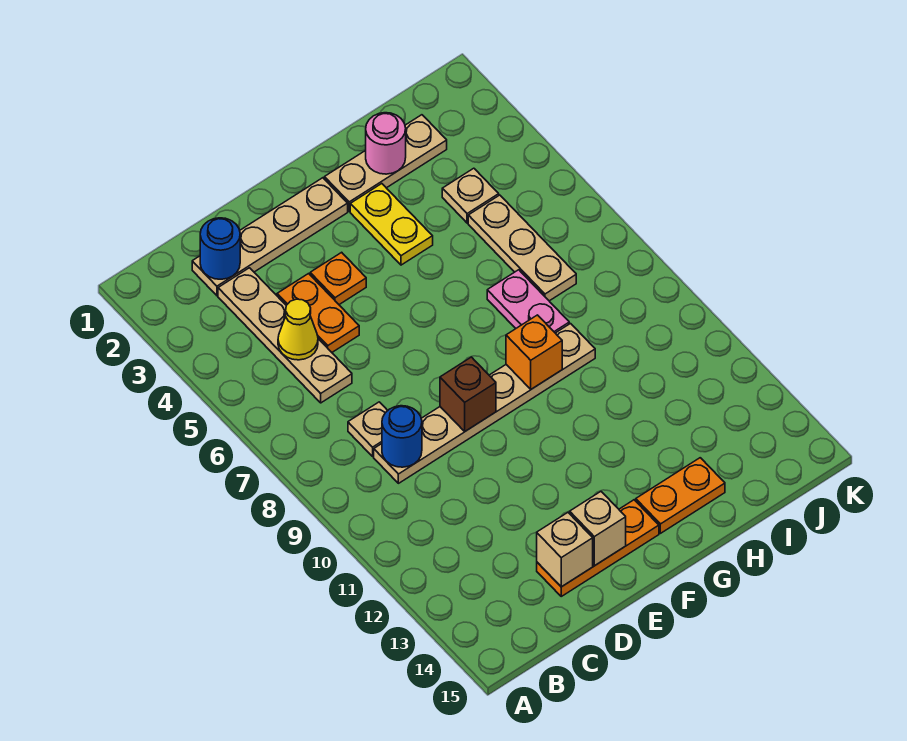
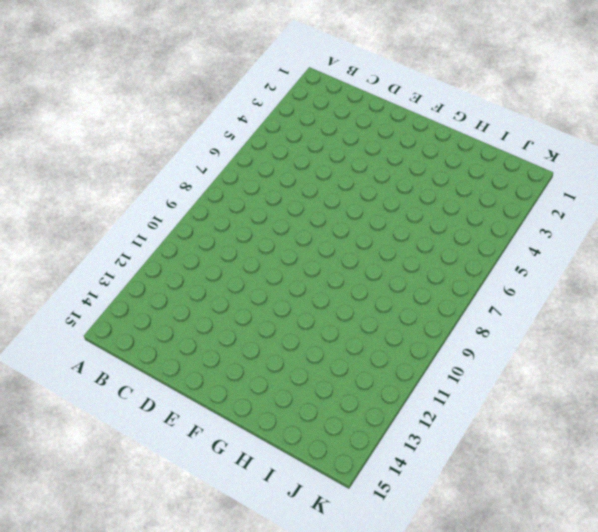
none -> tan plate C2:F2 level 1
none -> tan plate C3:C6 level 1
none -> tan plate C8 level 1

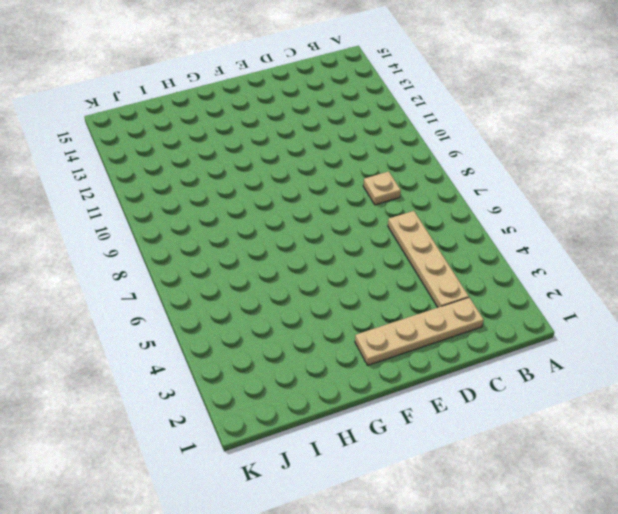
none -> tan plate C9:H9 level 1
none -> orange plate D4:D5 level 1
none -> orange plate D14:F14 level 1

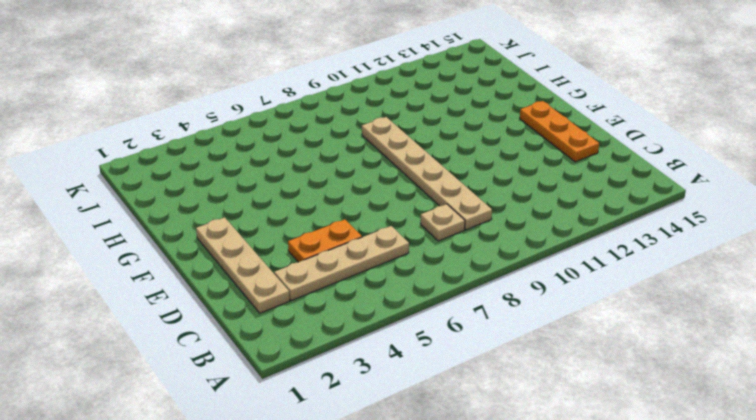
none -> orange plate E4 level 1
none -> tan plate G2:I2 level 1
none -> yellow plate G3:G4 level 1

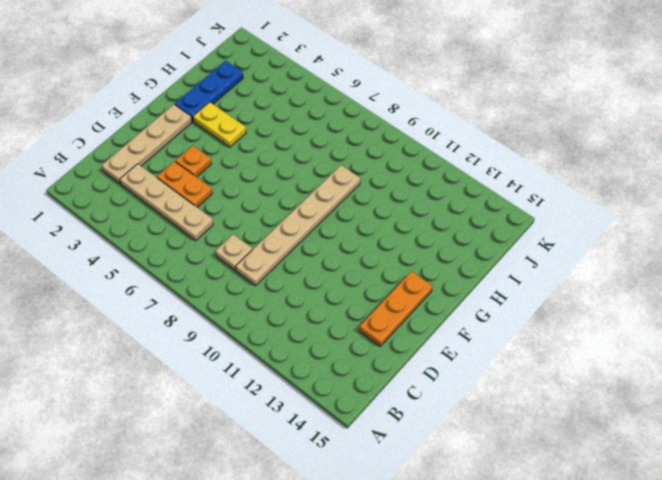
blue plate G2:I2 level 1 -> tan plate G2:I2 level 1
none -> orange plate G14:H14 level 1
none -> pink plate H7:H8 level 1
none -> tan plate I4 level 1

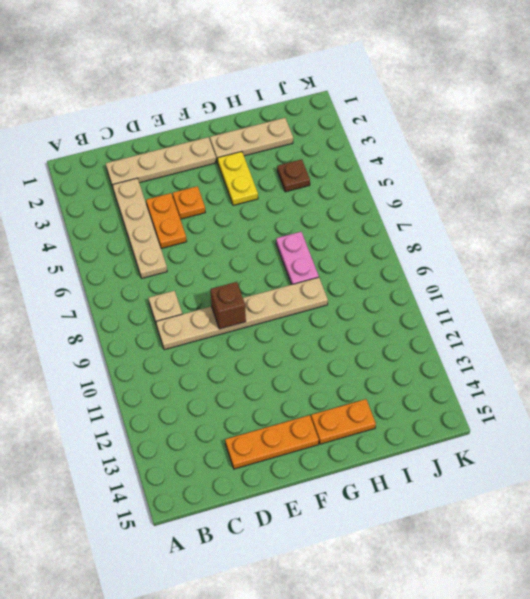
brown plate I4 level 1 -> tan plate I4 level 1
none -> tan plate I5:I7 level 1
none -> blue round brick C2 level 2
none -> yellow cone C5 level 2

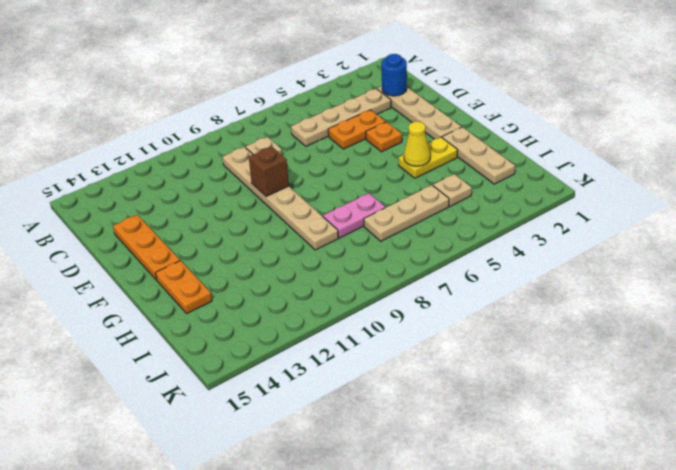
yellow cone G4 level 2 -> yellow cone C5 level 2
none -> blue round brick C9 level 2
none -> tan brick D14 level 2
none -> tan brick E14 level 2

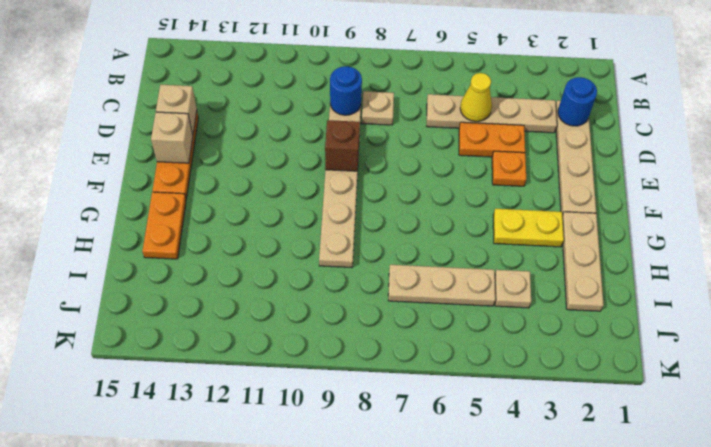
none -> pink plate H7:H8 level 1
none -> orange brick G9 level 2
none -> pink round brick H2 level 2

